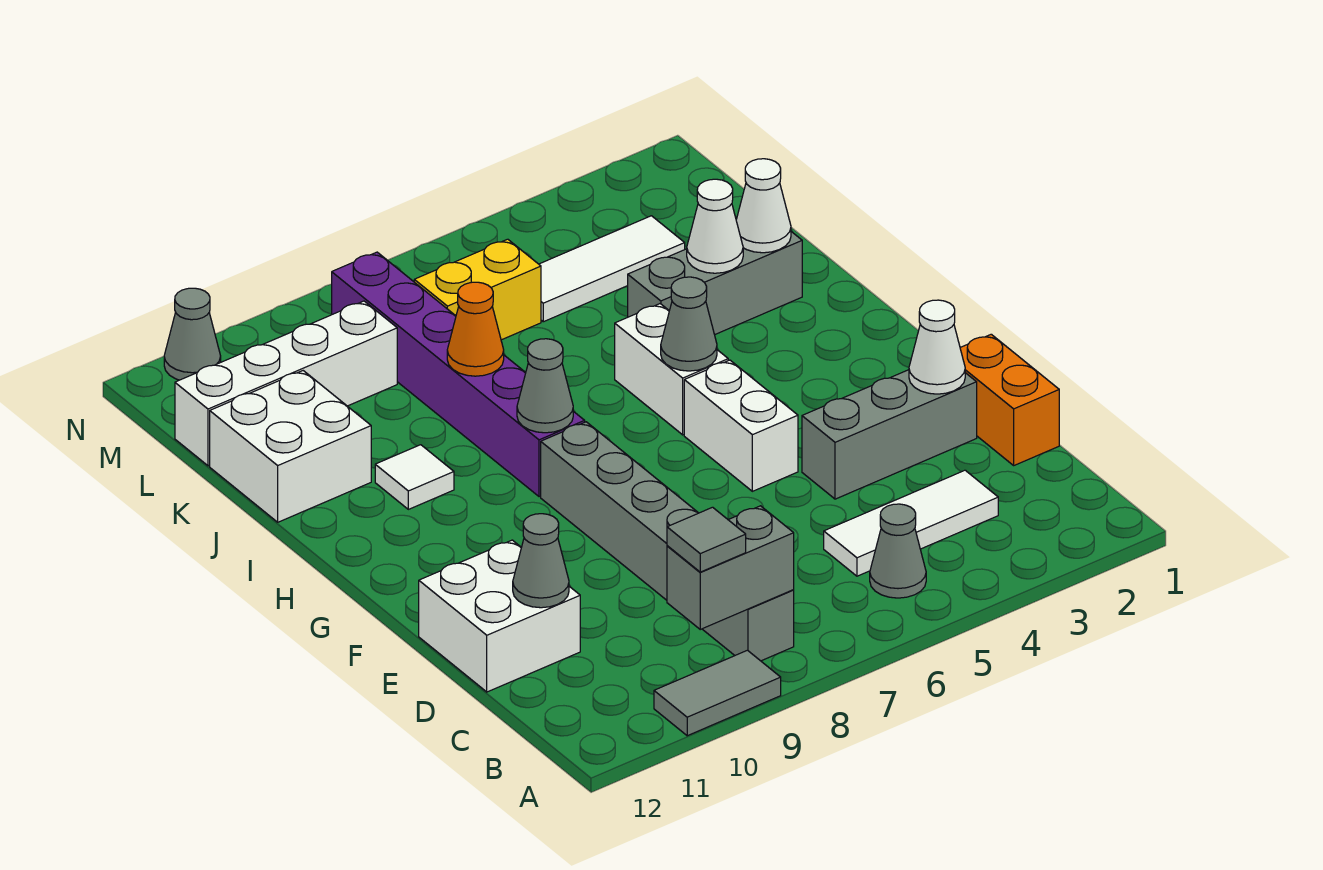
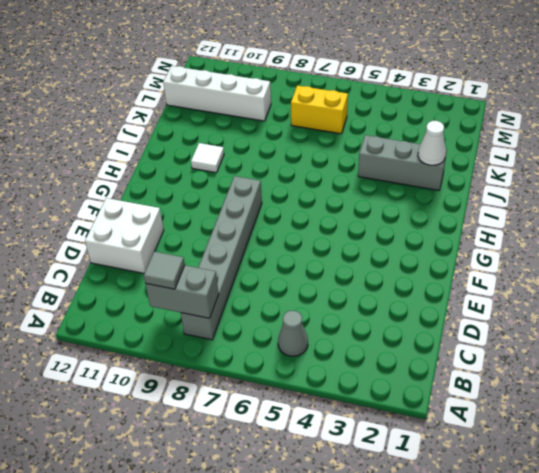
none -> grey tile A9:A10 level 1
none -> white tile C3:C5 level 1
none -> orange brick D1:E1 level 1

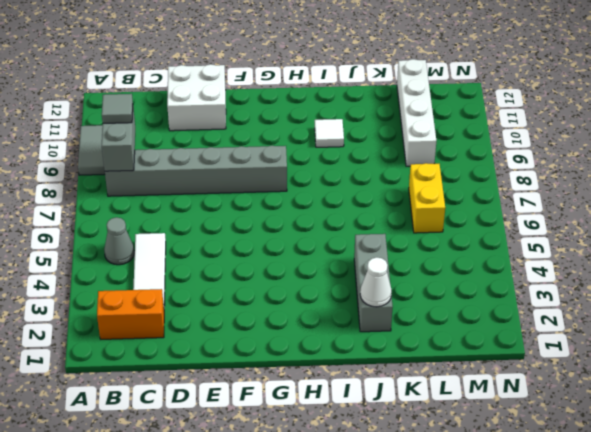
orange brick B2:C2 level 1 -> orange brick D1:E1 level 1
none -> grey brick E2:E4 level 1
none -> white brick F5:G5 level 1
none -> white brick H5:I5 level 1

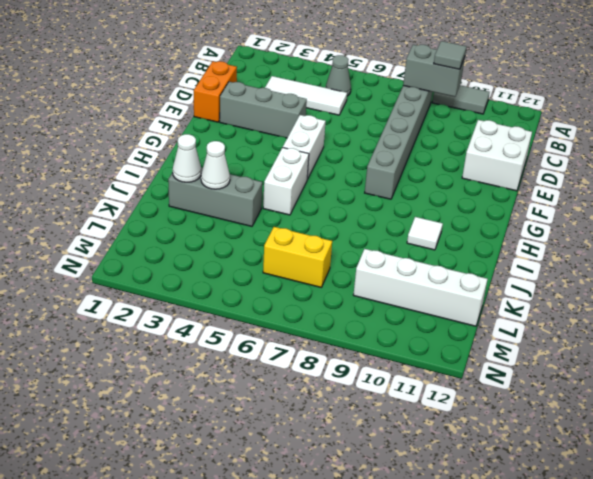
none -> purple brick H8:M8 level 1
none -> white brick J11:K12 level 1
none -> white tile L3:L5 level 1

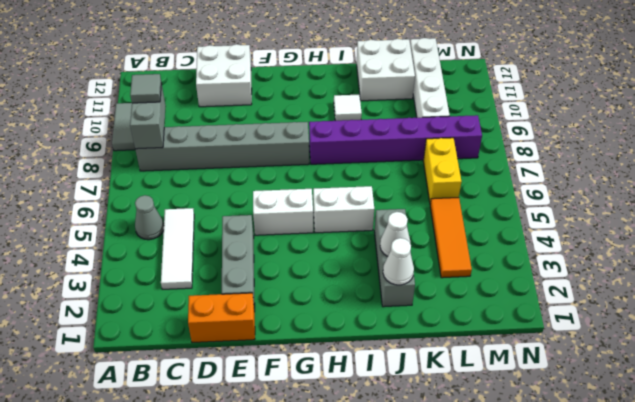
orange tile L3:L5 level 1 -> white tile L3:L5 level 1
none -> grey cone N11 level 1
none -> grey cone D11 level 2
none -> white cone E2 level 2

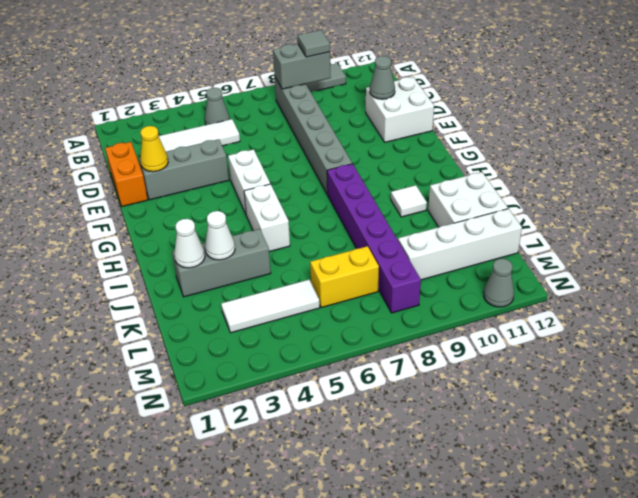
yellow cone E2 level 2 -> white cone E2 level 2
none -> grey cone H5 level 2
none -> grey cone H8 level 2
none -> orange cone J8 level 2

